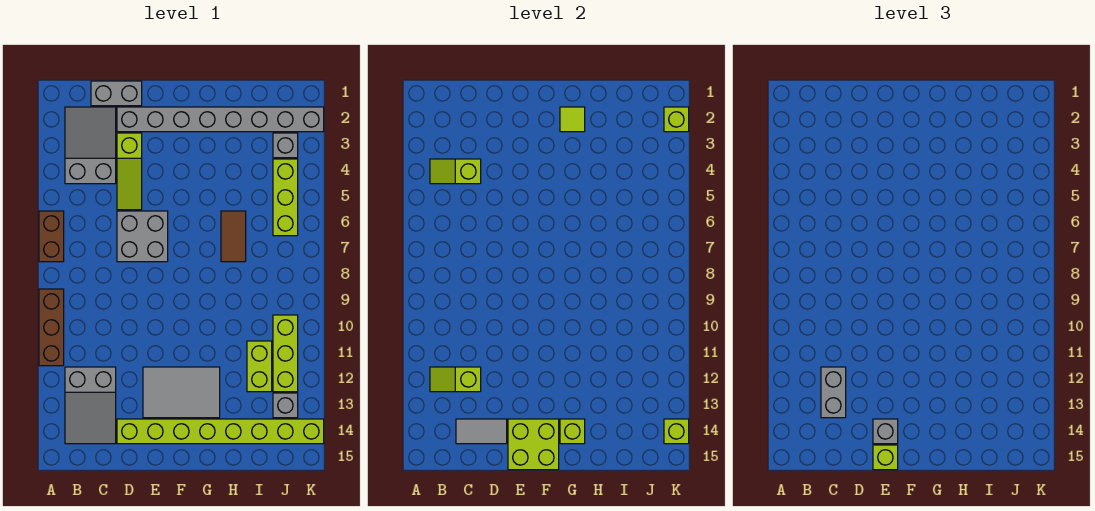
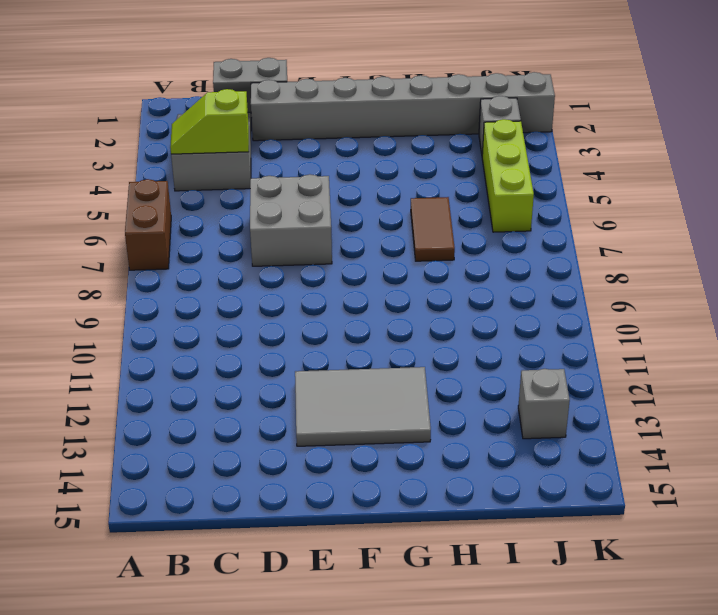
none -> brown brick A9:A11 level 1
none -> grey slope B12:C14 level 1 top 12
none -> lime slope D3:D5 level 1 top 3

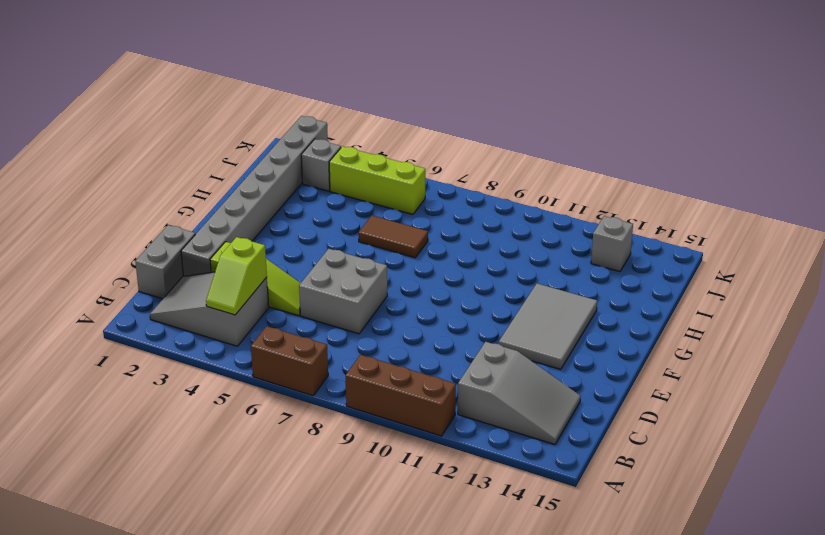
none -> lime brick D14:K14 level 1
none -> lime brick I11:I12 level 1
none -> lime brick J10:J12 level 1

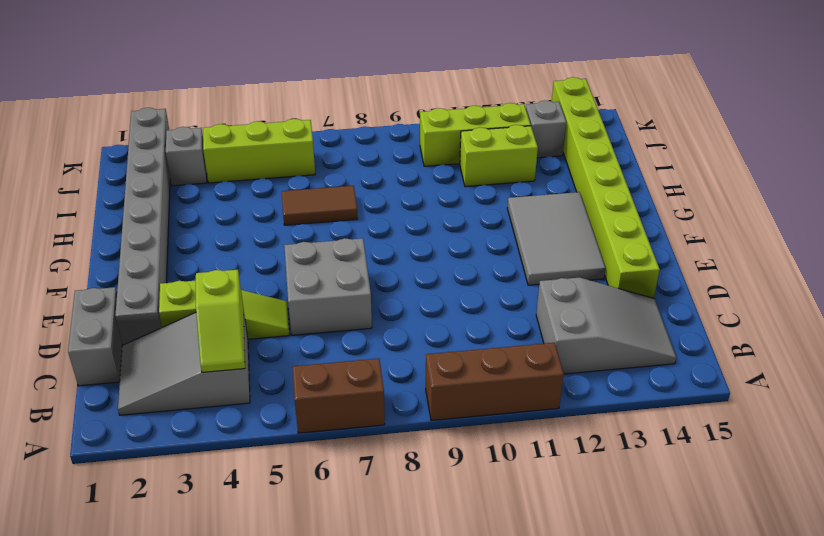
none -> lime slope B12:C12 level 2 top C
none -> grey tile C14:D14 level 2
none -> lime brick E14:F15 level 2

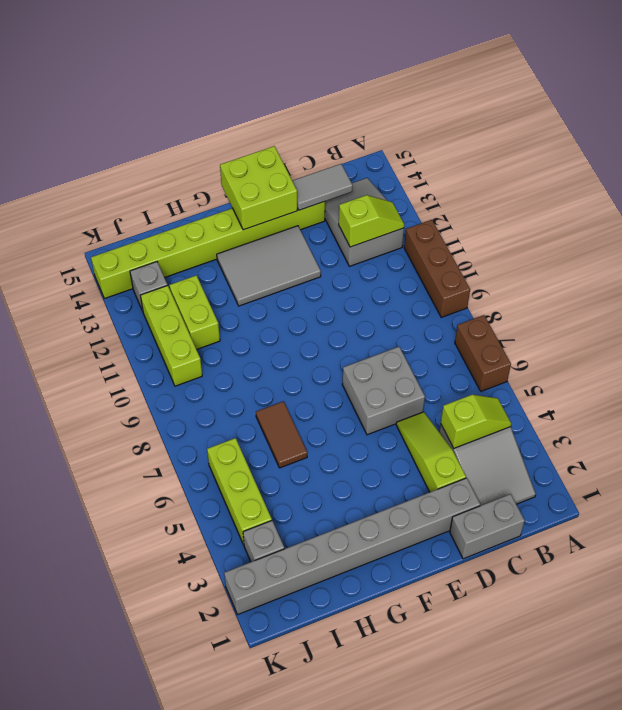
none -> lime tile G2 level 2
none -> lime brick G14 level 2
none -> lime brick K2 level 2

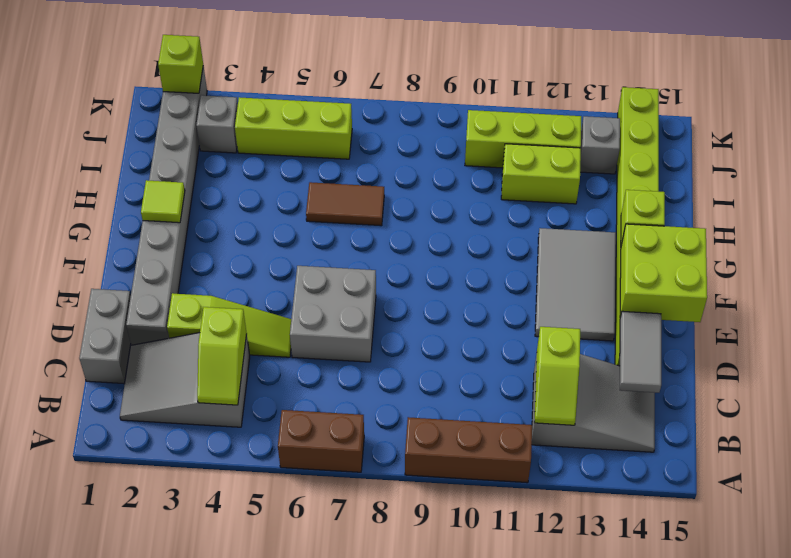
none -> lime brick K14 level 2
none -> grey brick C12:C13 level 3
none -> grey brick E14 level 3

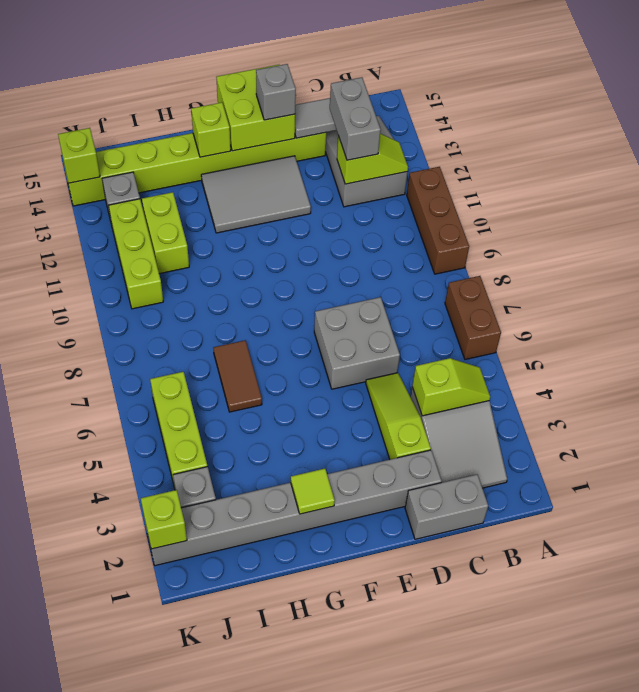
none -> lime brick E15 level 3

